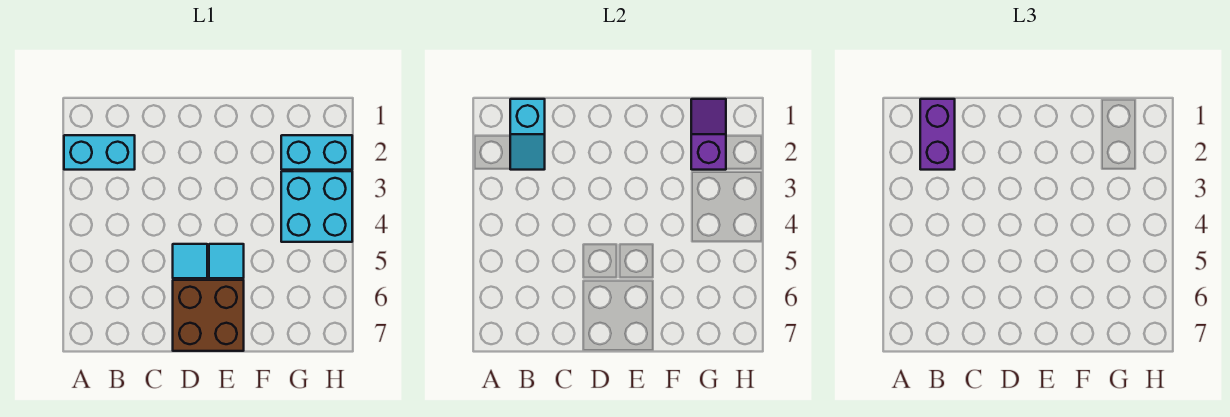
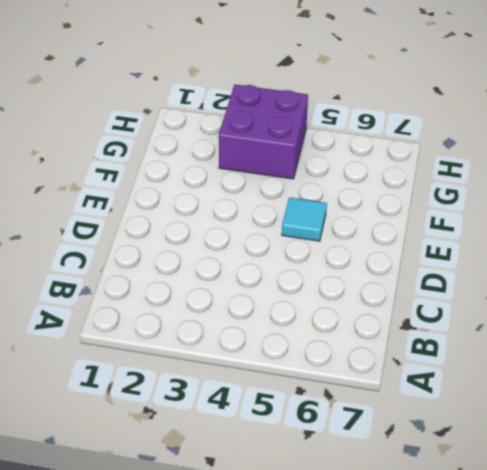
purple brick G3:H4 level 1 -> cyan brick G3:H4 level 1
none -> cyan brick A2:B2 level 1
none -> cyan tile D5 level 1

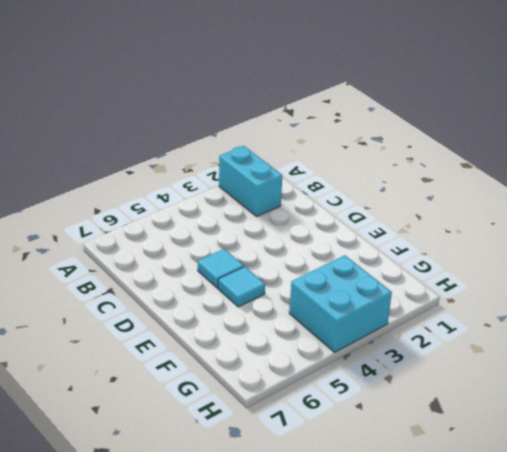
none -> brown brick D6:E7 level 1
none -> cyan brick G2:H2 level 1

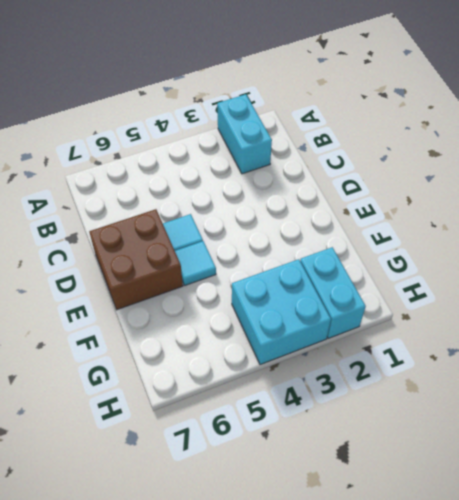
none -> cyan slope B1:B2 level 2 top 1
none -> purple slope G1:G2 level 2 top 2

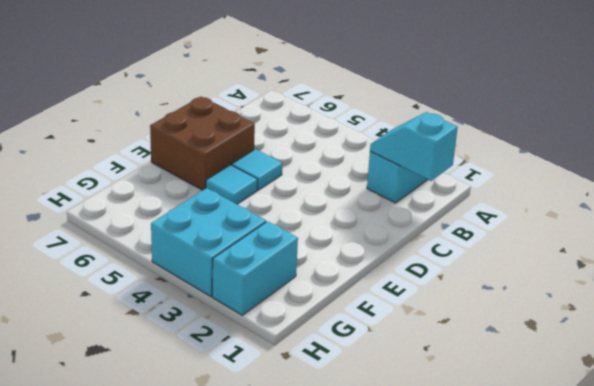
none -> purple slope G1:G2 level 2 top 2
none -> purple brick B1:B2 level 3

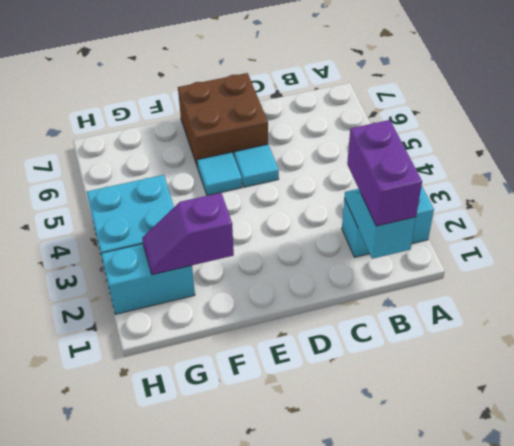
purple slope F2:G2 level 2 top F -> purple slope G1:G2 level 2 top 2

